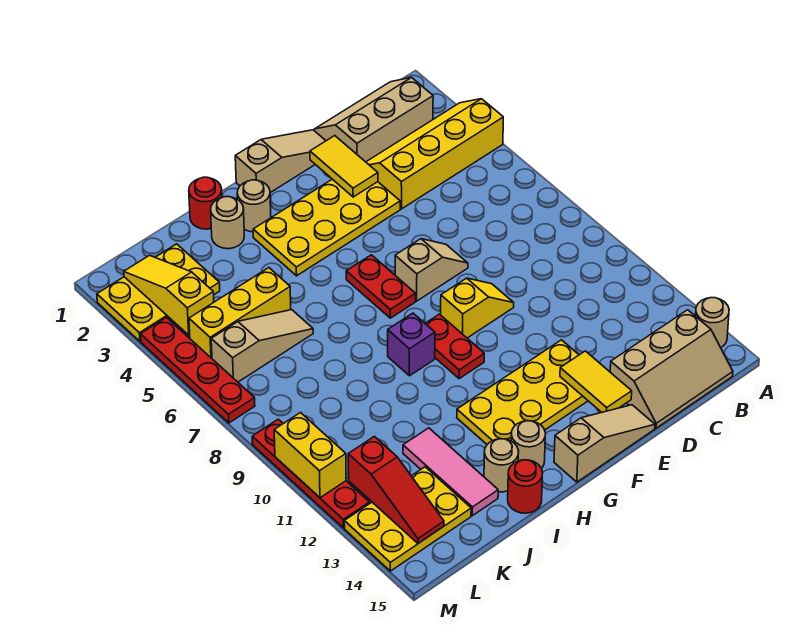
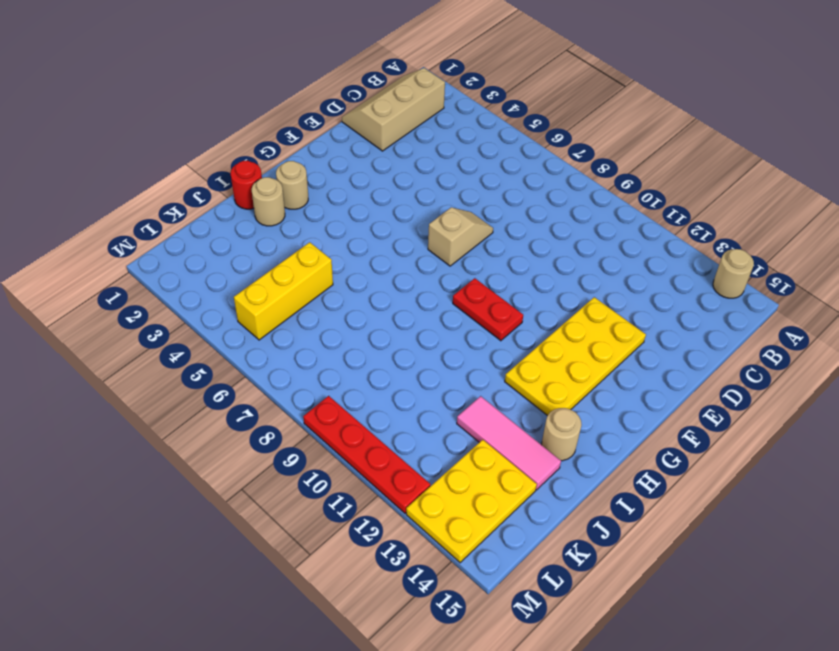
none -> yellow slope A3:D4 level 1 top 4
none -> tan slope B14:D15 level 1 top 14
none -> tan slope E1:G1 level 1 top G
none -> yellow plate E3:H4 level 1

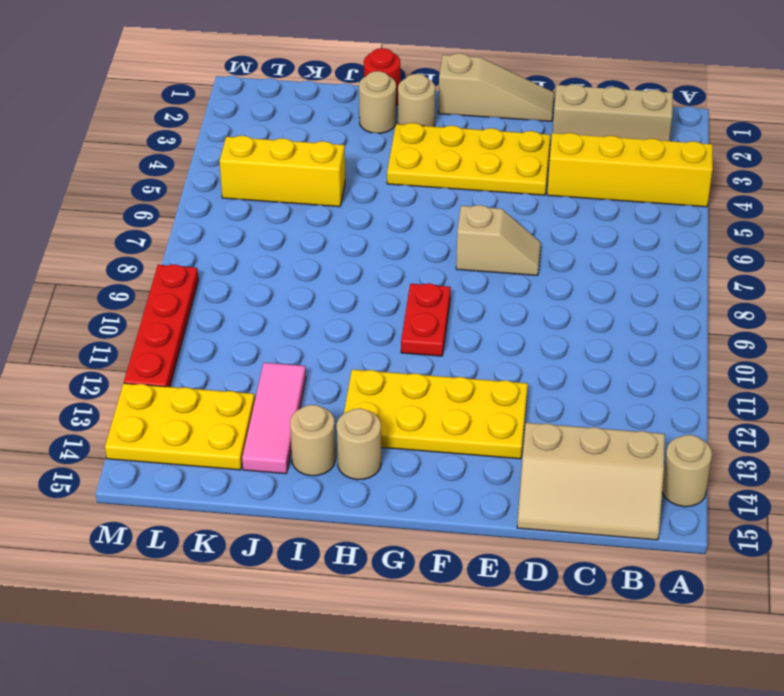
none -> yellow slope E9:F9 level 1 top F
none -> tan slope E15:G15 level 1 top G
none -> red plate G6:G7 level 1
none -> purple brick H9 level 1

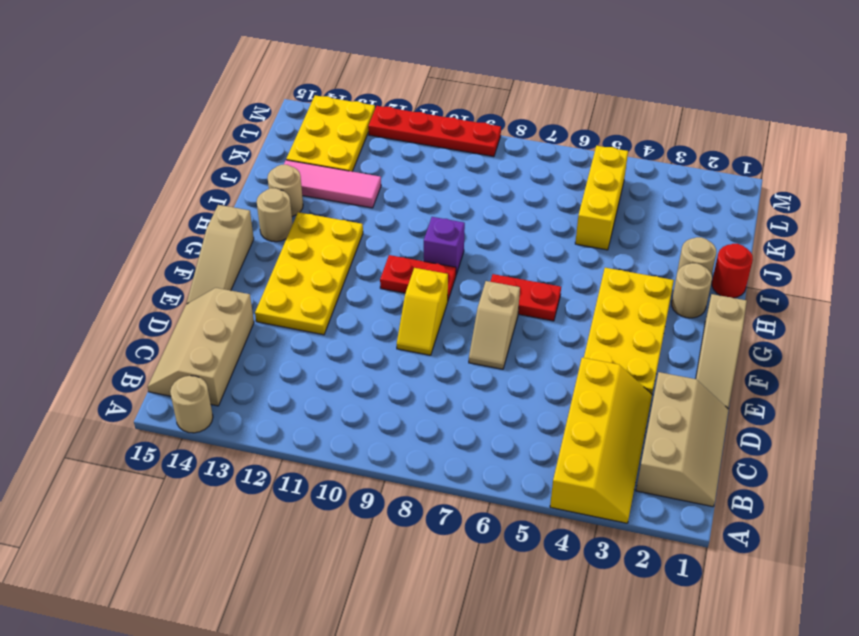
none -> red round brick I15 level 1
none -> tan slope J6:L6 level 1 top L
none -> yellow plate K2:M3 level 1
none -> red plate M4:M7 level 1

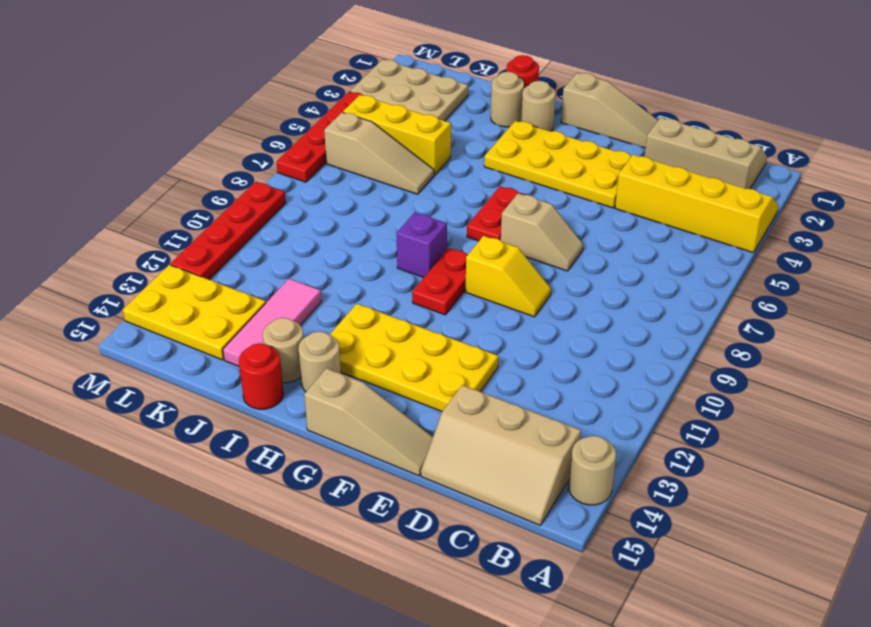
tan plate K2:M3 level 1 -> yellow plate K2:M3 level 1
none -> yellow tile E2:E3 level 2
none -> yellow tile E13:E14 level 2
none -> yellow slope L2:L4 level 2 top 4
none -> red slope L12:L14 level 2 top 12

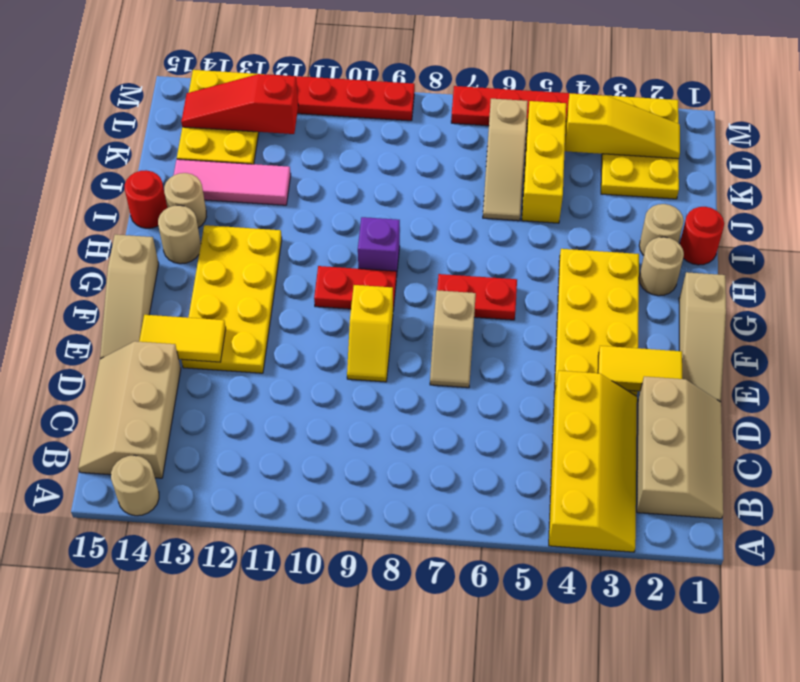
none -> yellow brick M10:M11 level 2

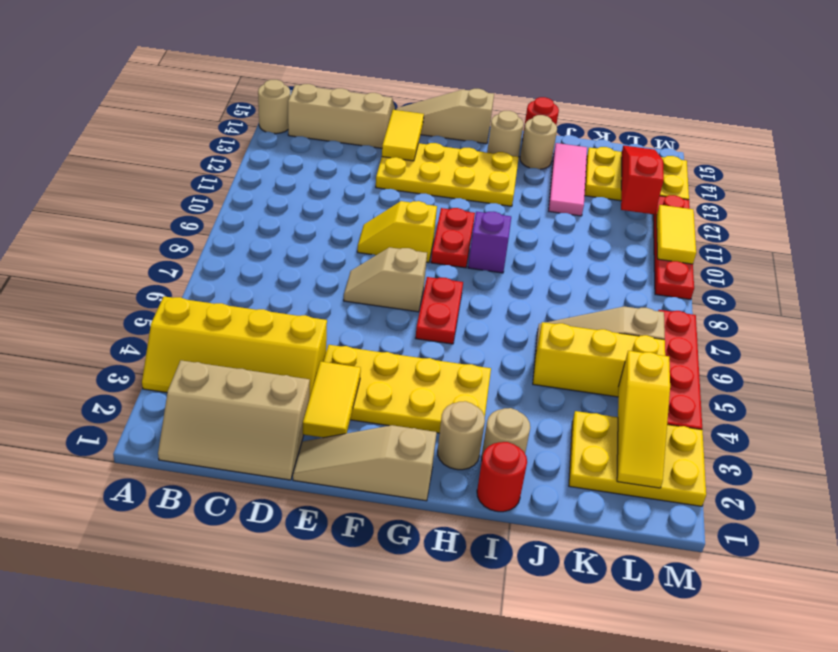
yellow tile M10:M11 level 2 -> yellow brick M10:M11 level 2

